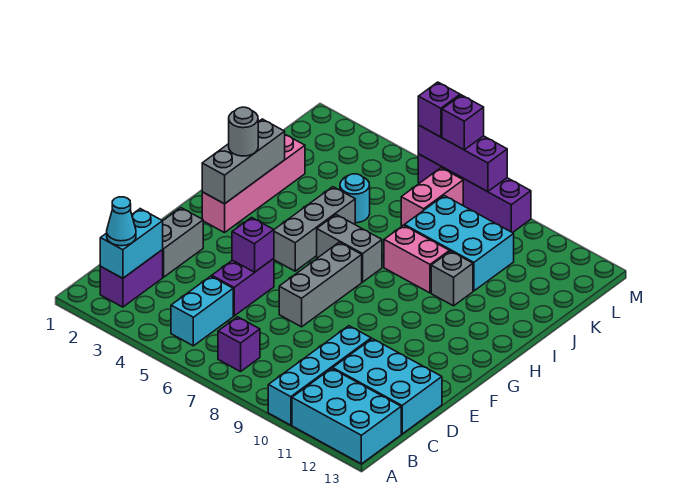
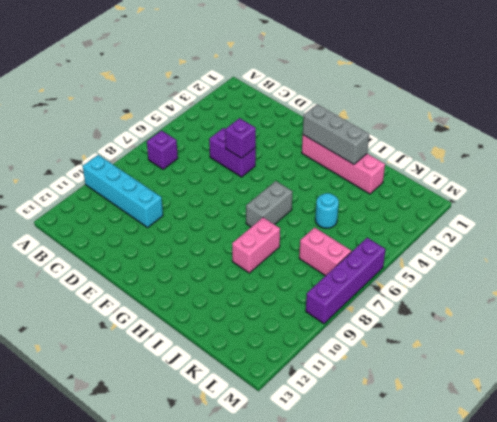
none -> cyan brick A11:B13 level 1
none -> purple brick B2:C2 level 1
none -> cyan brick B5:C5 level 1

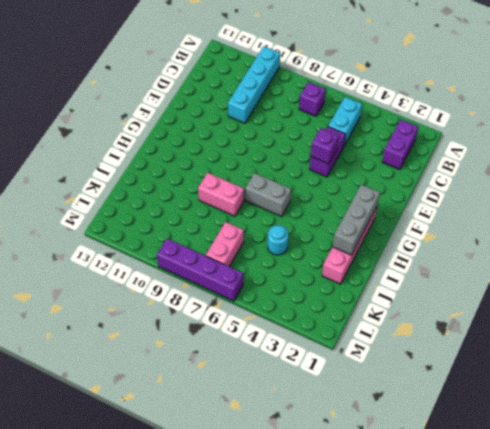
none -> cyan brick A11:B13 level 1
none -> cyan brick C11:D13 level 1
none -> grey brick D2:E2 level 1

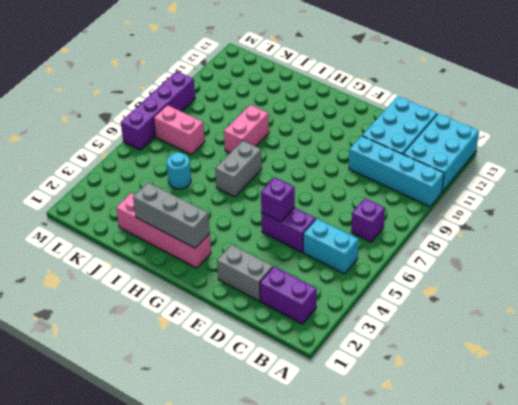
none -> grey brick E7:G7 level 1
none -> grey brick G5:I5 level 1
none -> grey brick I10 level 1

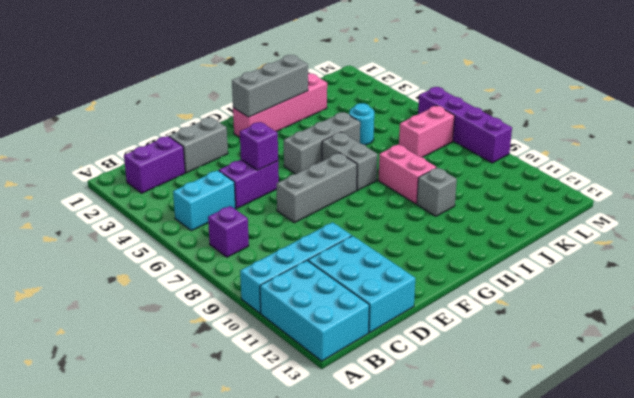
none -> cyan brick J8:K10 level 1
none -> cyan brick B2:C2 level 2
none -> purple brick M6:M8 level 2

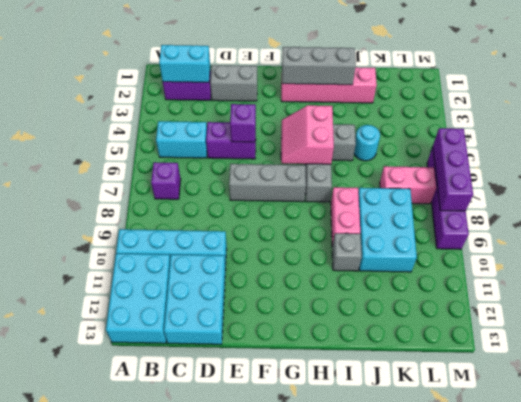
pink slope G5:H6 level 2 top H -> none
none -> cyan cone B2 level 3
none -> grey round brick H2 level 3
none -> purple brick M6 level 3

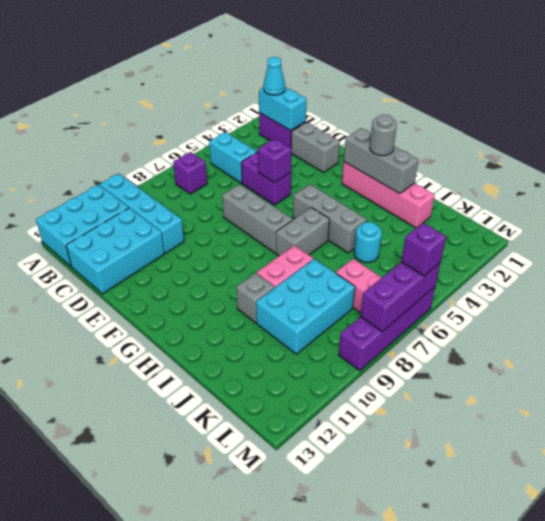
none -> purple brick M7 level 3

